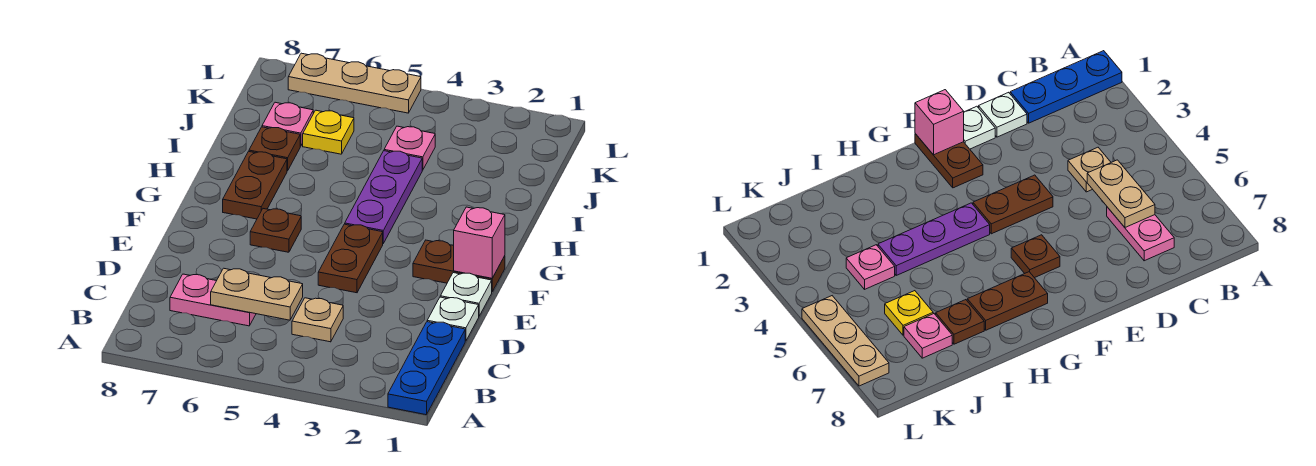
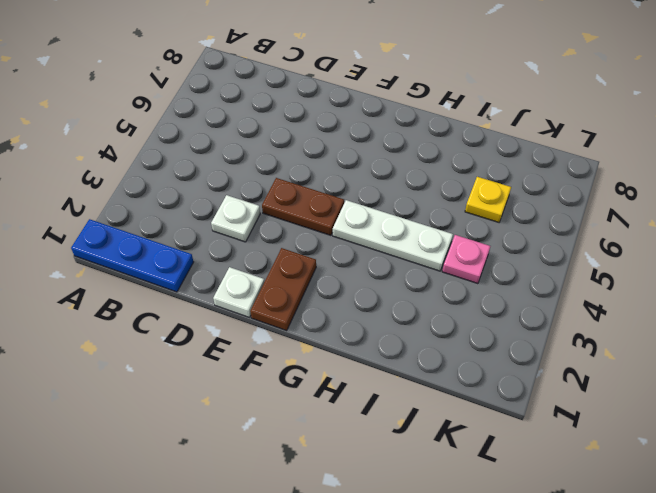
white plate D3 level 1 -> white plate D1 level 1
white plate G4:I4 level 1 -> purple plate G4:I4 level 1
none -> tan plate C4 level 1
none -> pink plate C6:C7 level 1
none -> brown plate F6 level 1

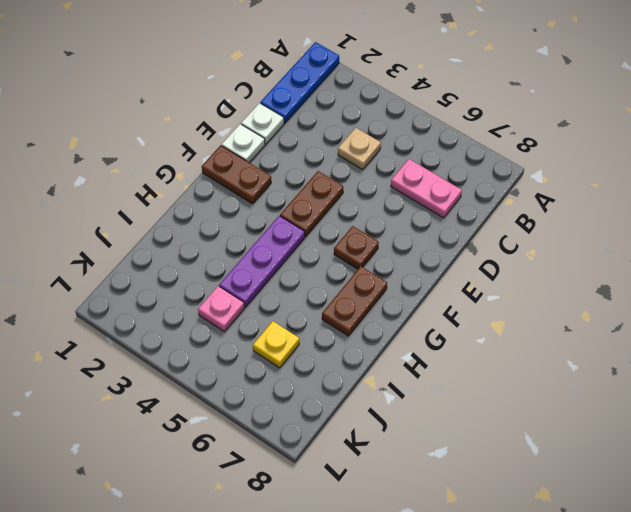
none -> brown plate I7 level 1
none -> pink plate J7 level 1
none -> tan plate L5:L7 level 1

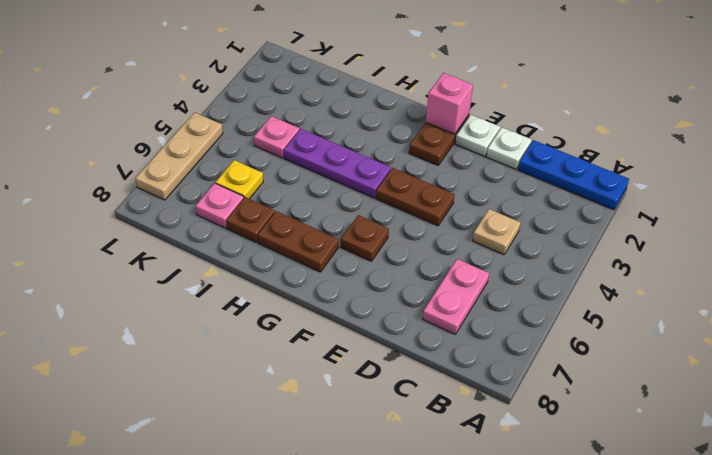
none -> tan plate C5:C6 level 2

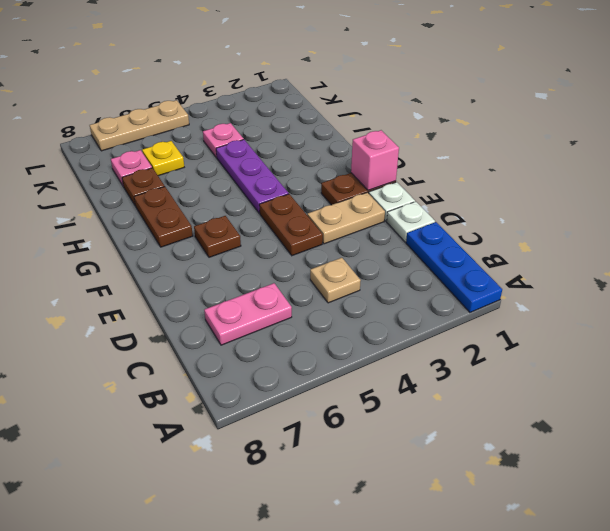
tan plate E2:E3 level 1 -> tan plate C5:C6 level 2

